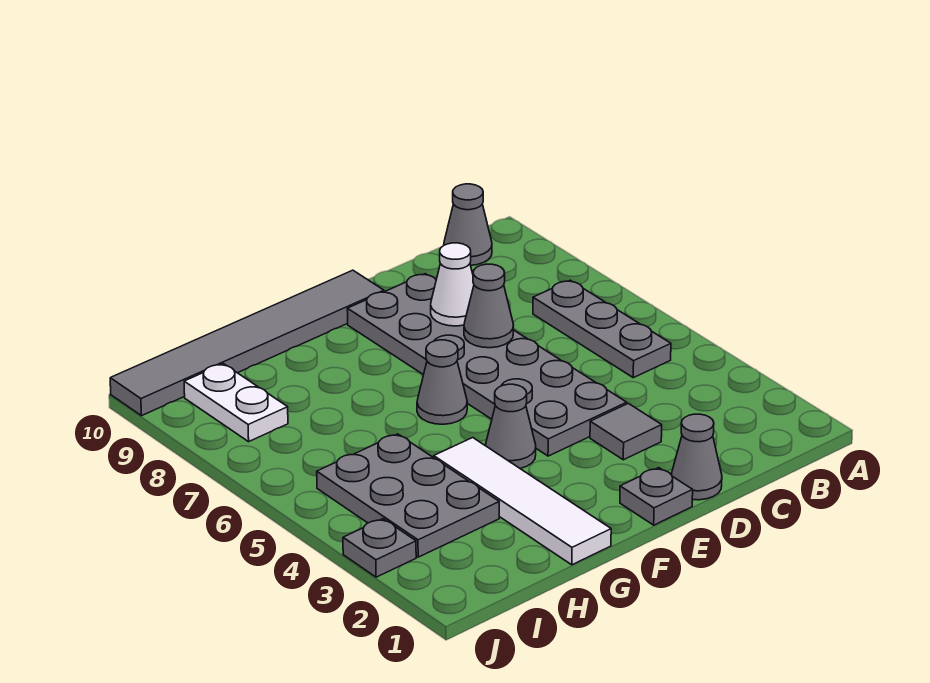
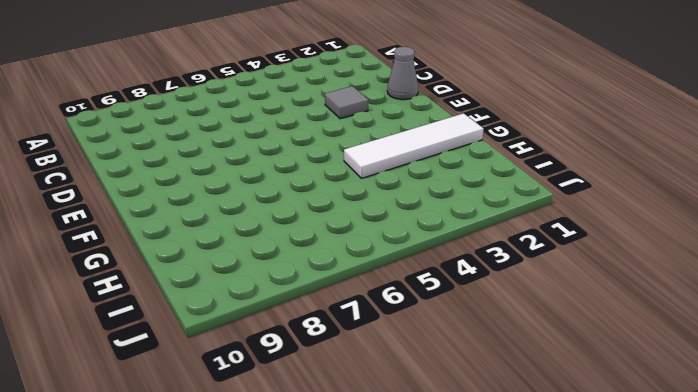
none -> grey plate B5:B7 level 1
none -> grey cone B10 level 1
none -> grey plate D4:E9 level 1

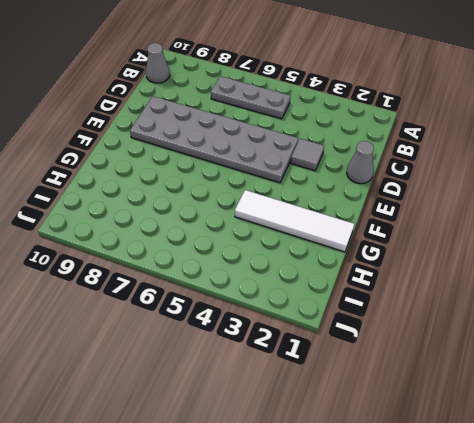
none -> grey plate E1 level 1
none -> grey tile E10:J10 level 1
none -> grey cone F4 level 1

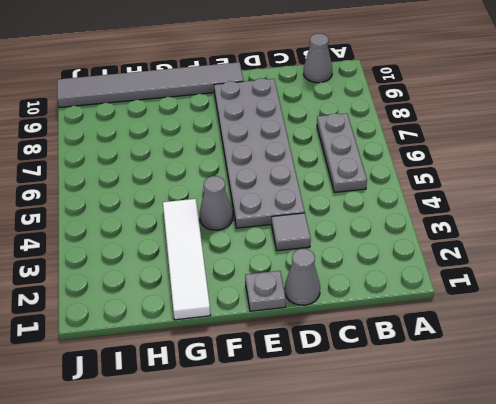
none -> grey cone F6 level 1
none -> grey plate H3:I5 level 1
none -> white plate I8:I9 level 1

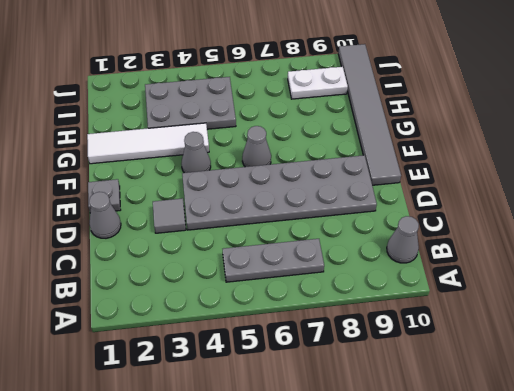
none -> grey plate J3 level 1
none -> grey cone D7 level 2
none -> white cone D8 level 2

